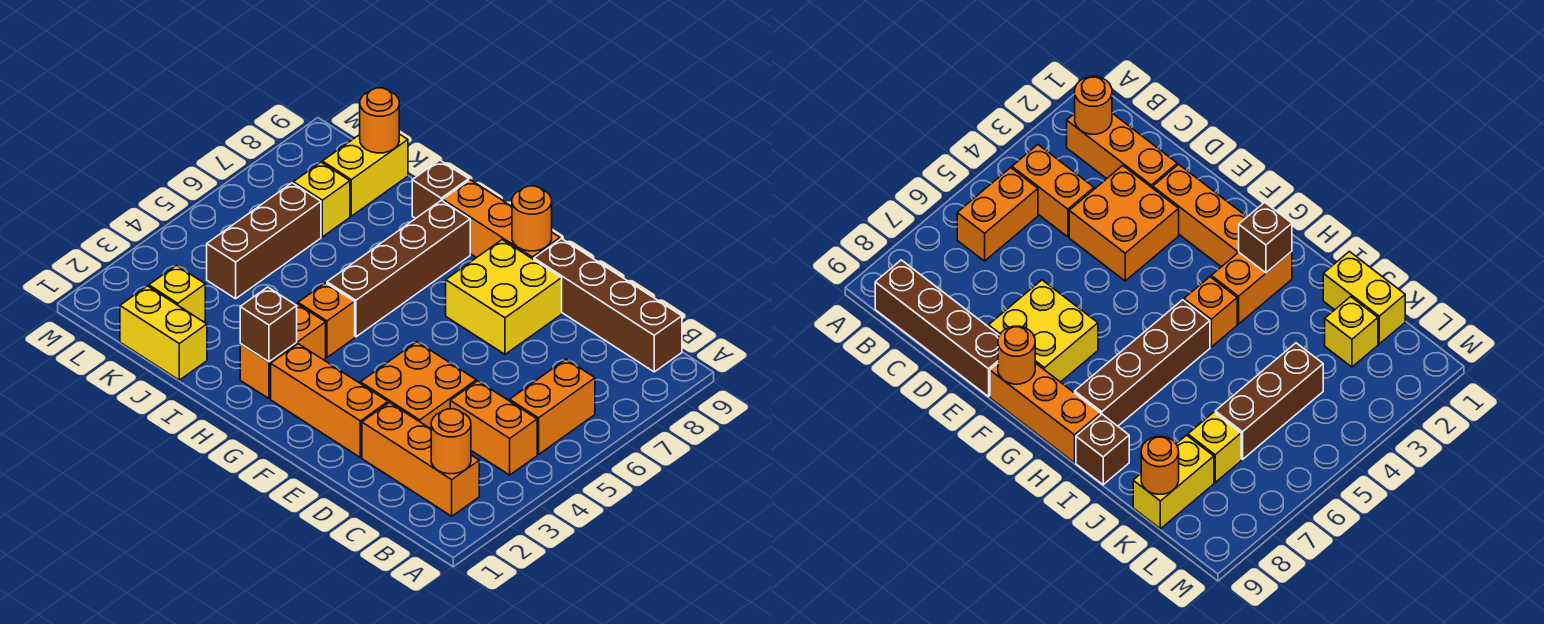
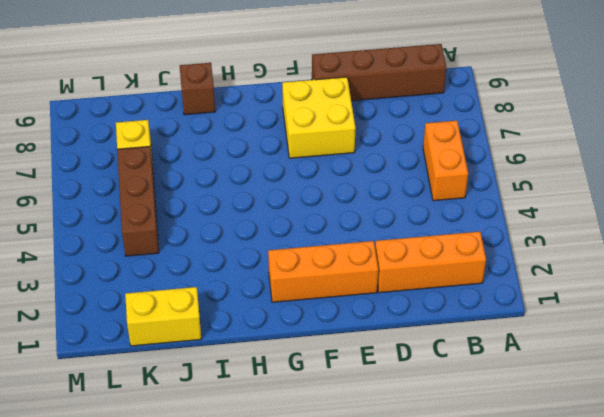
none -> orange brick B4:C4 level 1
none -> orange brick D3:E4 level 1
none -> orange brick F9:H9 level 1

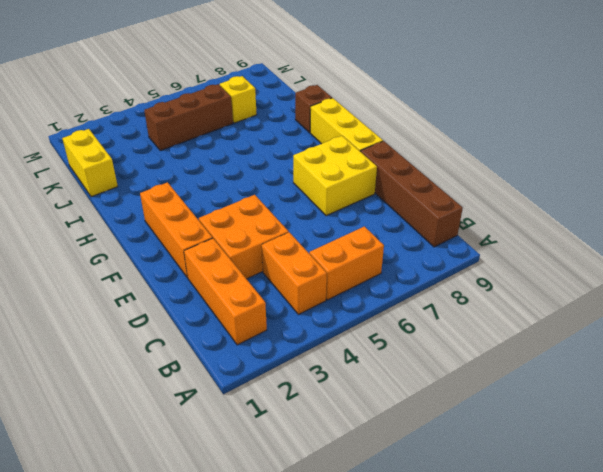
yellow brick F9:H9 level 1 -> orange brick F9:H9 level 1
none -> orange brick H2:H3 level 1
none -> orange brick H4 level 1
none -> brown brick H5:H8 level 1

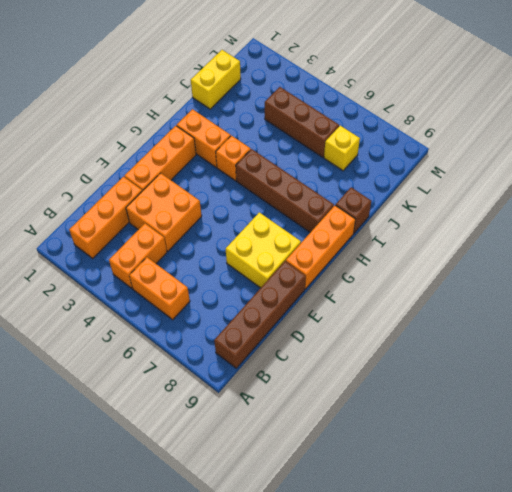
none -> yellow brick K2 level 1
none -> yellow brick K8:K9 level 1
none -> orange round brick B2 level 2

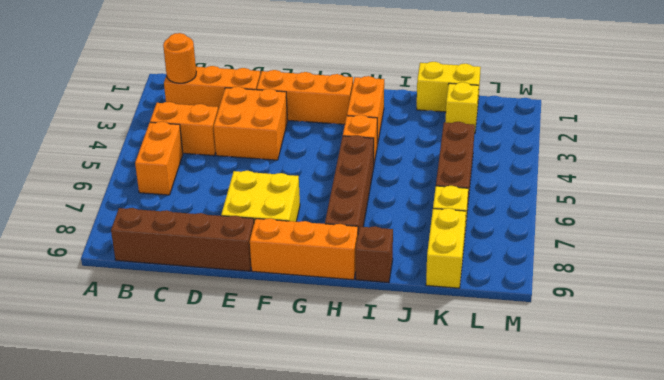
none -> orange round brick F9 level 2
none -> brown brick H2 level 2
none -> orange round brick K9 level 2

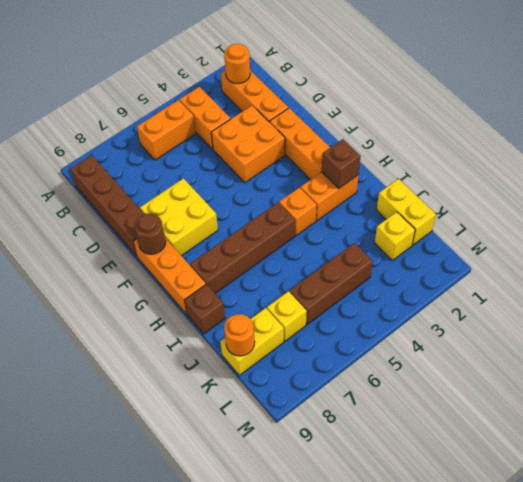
brown round brick F9 level 2 -> orange round brick F9 level 2

